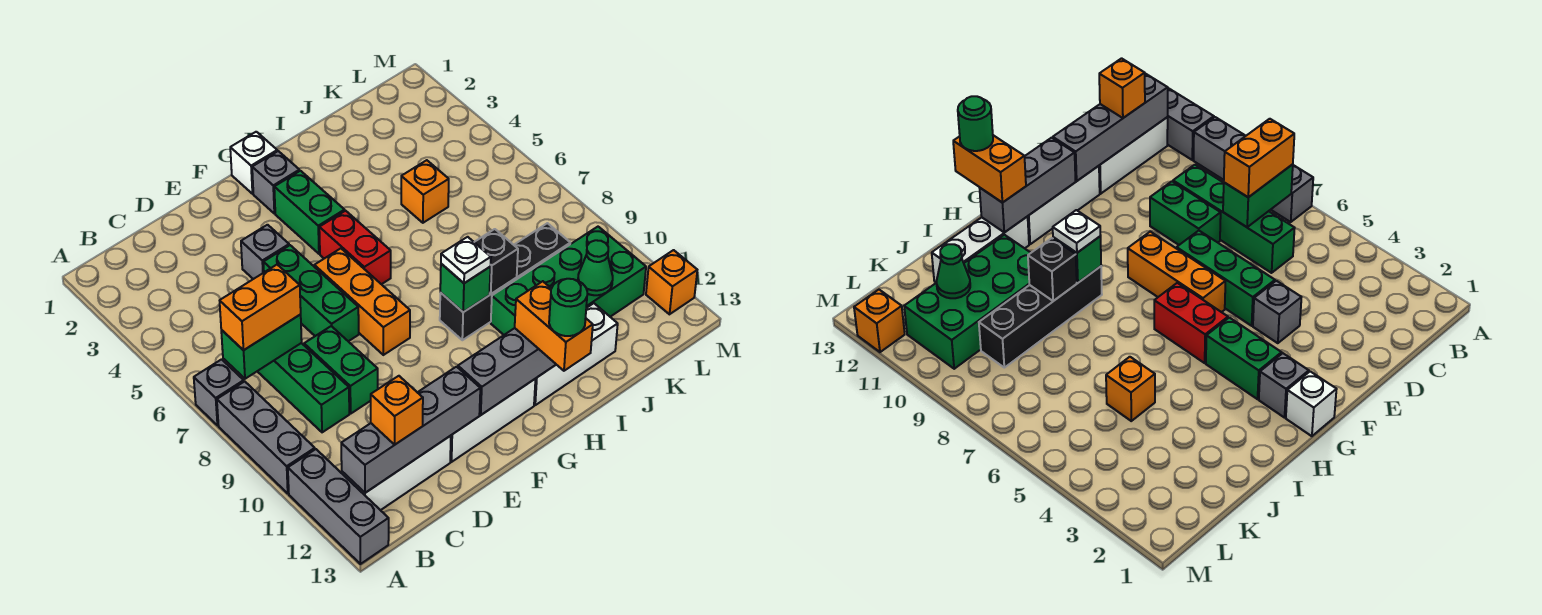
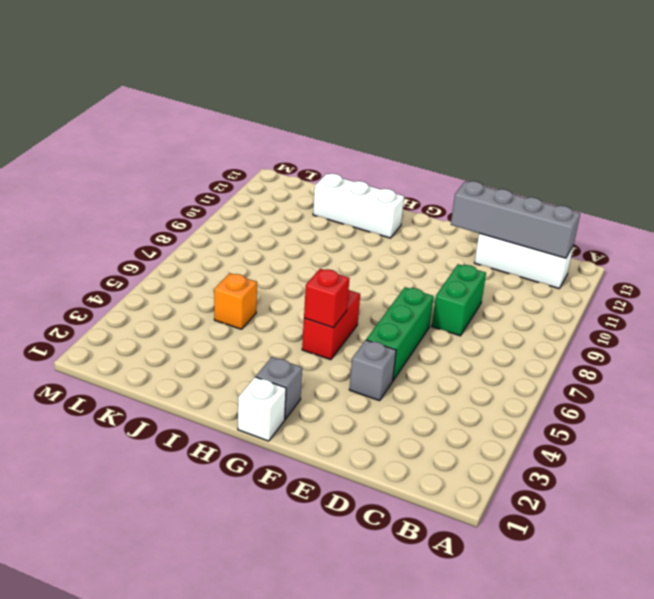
red brick G5 level 2 -> none
none -> grey brick A7 level 1
none -> grey brick A8:A10 level 1
none -> grey brick A11:A13 level 1
none -> green brick C6:C9 level 1

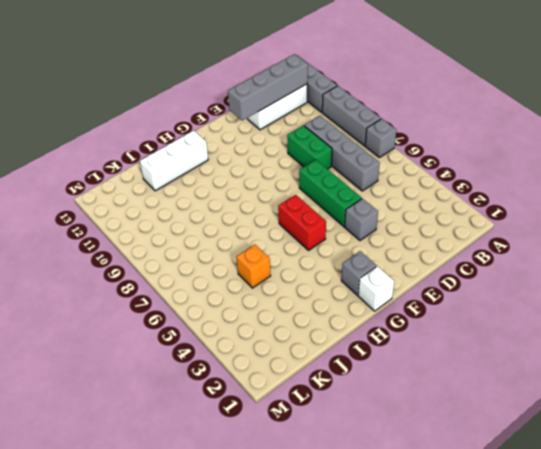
grey brick C6:C9 level 1 -> green brick C6:C9 level 1
none -> white brick E12:G12 level 1
none -> orange brick F6:F8 level 1
none -> green brick G3:G4 level 1
none -> black brick H9:K9 level 1

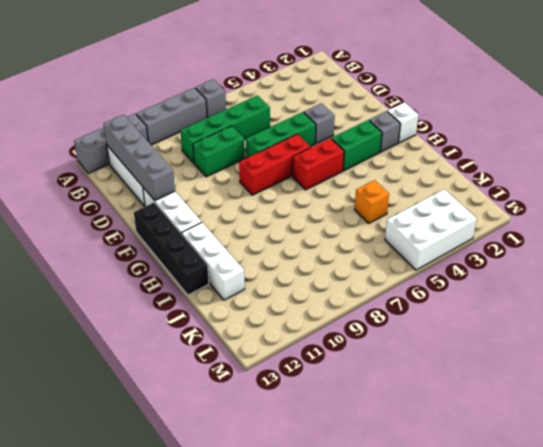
red brick F6:F8 level 1 -> orange brick F6:F8 level 1
black brick F13:I13 level 1 -> black brick H9:K9 level 1
white brick L3:M5 level 1 -> none
none -> green brick I10:L11 level 1
none -> orange brick M12 level 1
none -> green brick B7:C7 level 2
none -> grey brick F12:H12 level 2

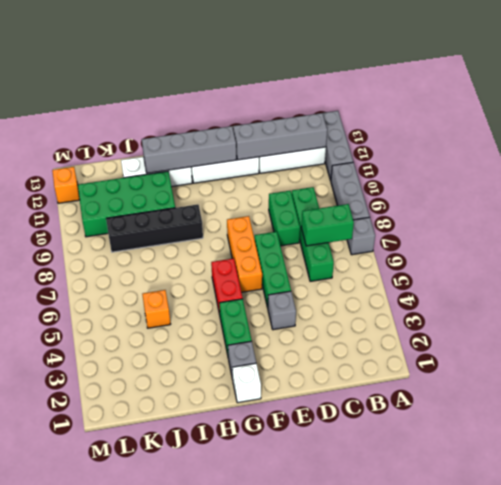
grey brick F12:I12 level 2 -> grey brick F12:H12 level 2
none -> green brick H9 level 2
none -> black brick I9 level 2
none -> green cone K11 level 2
none -> orange brick B7:C7 level 3

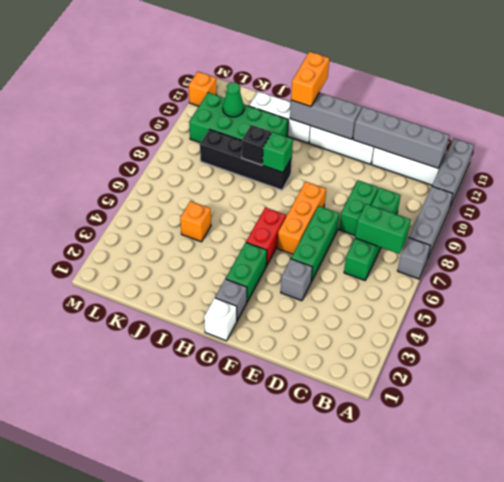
none -> orange brick B7:C7 level 3
none -> orange brick C12 level 3
none -> white plate H9 level 3
none -> green round brick H13 level 4

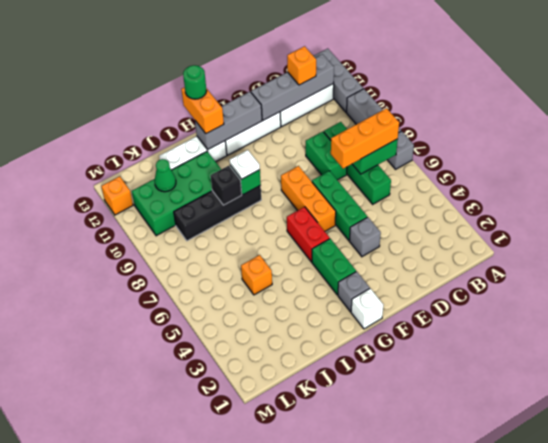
orange brick B7:D7 level 3 -> orange brick B7:C7 level 3

